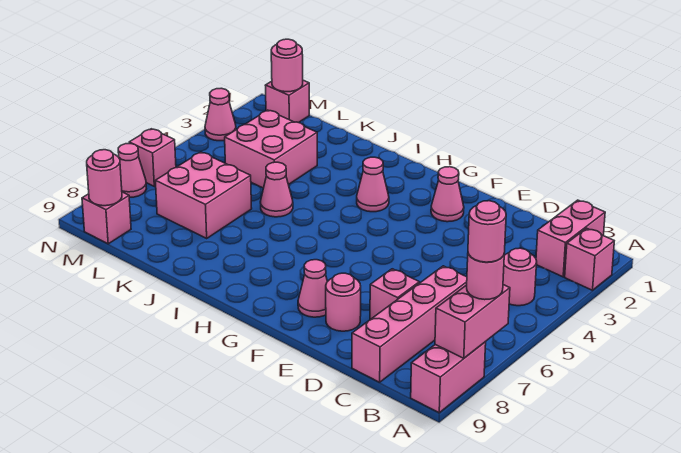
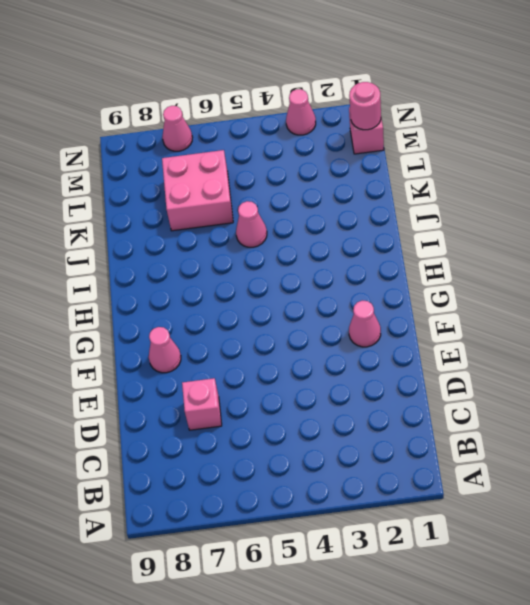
none -> pink brick A2 level 1
none -> pink brick A8:A9 level 1
none -> pink brick B1:B2 level 1

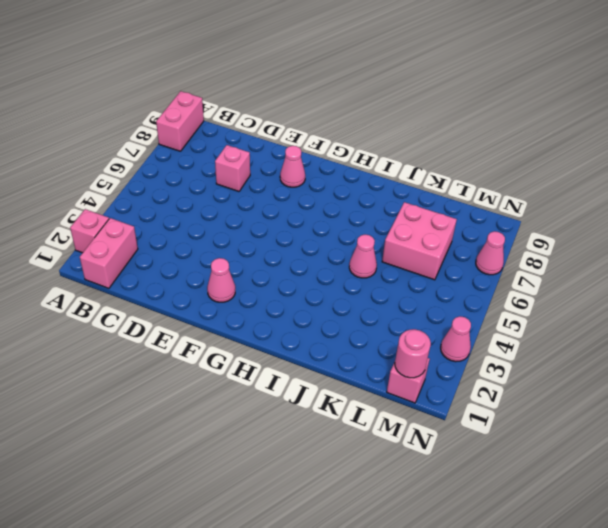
none -> pink round brick B4 level 1
none -> pink brick C6:C9 level 1
none -> pink round brick E8 level 1

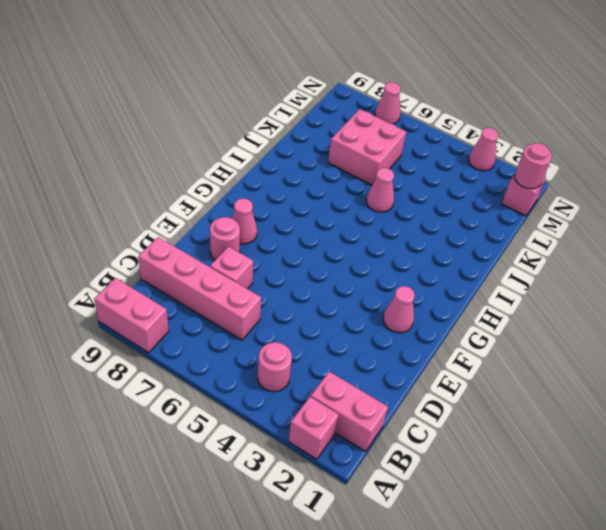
none -> pink cone H3 level 1
none -> pink brick K3:L4 level 1
none -> pink brick M9 level 1

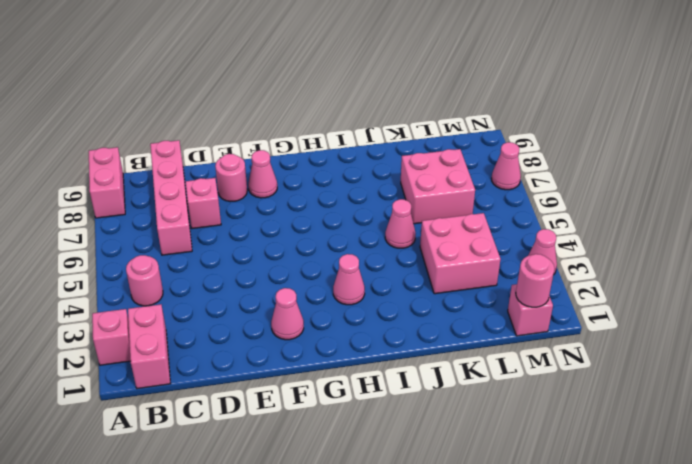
none -> pink brick M9 level 1
none -> pink brick N6 level 1
none -> pink brick A7:A8 level 2

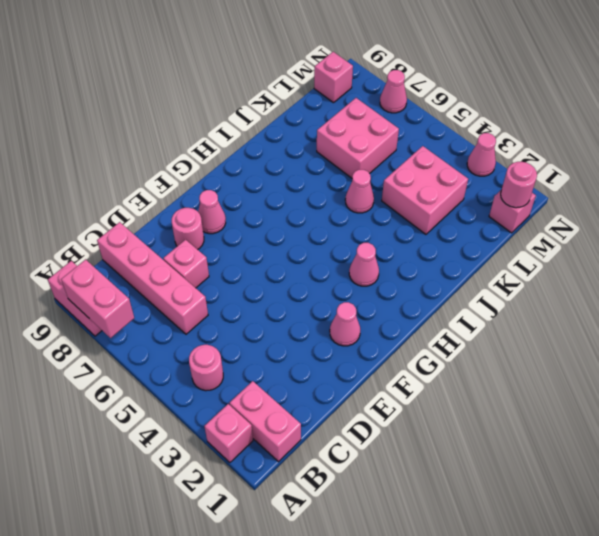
none -> pink brick N6 level 1
none -> pink round brick M9 level 2
none -> pink round brick A7 level 3

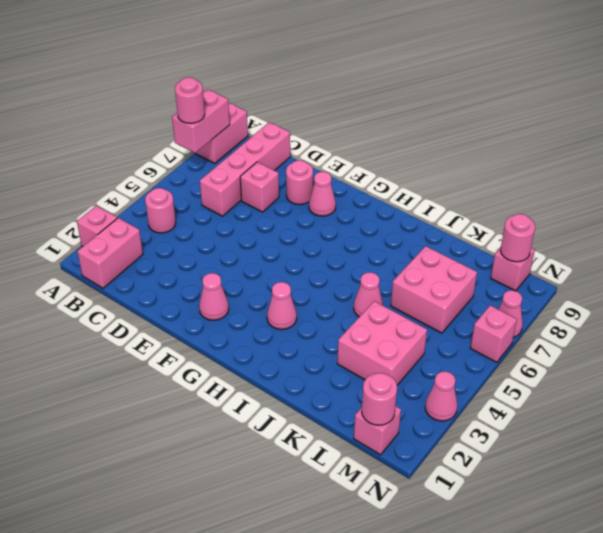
none -> pink round brick A7 level 4

